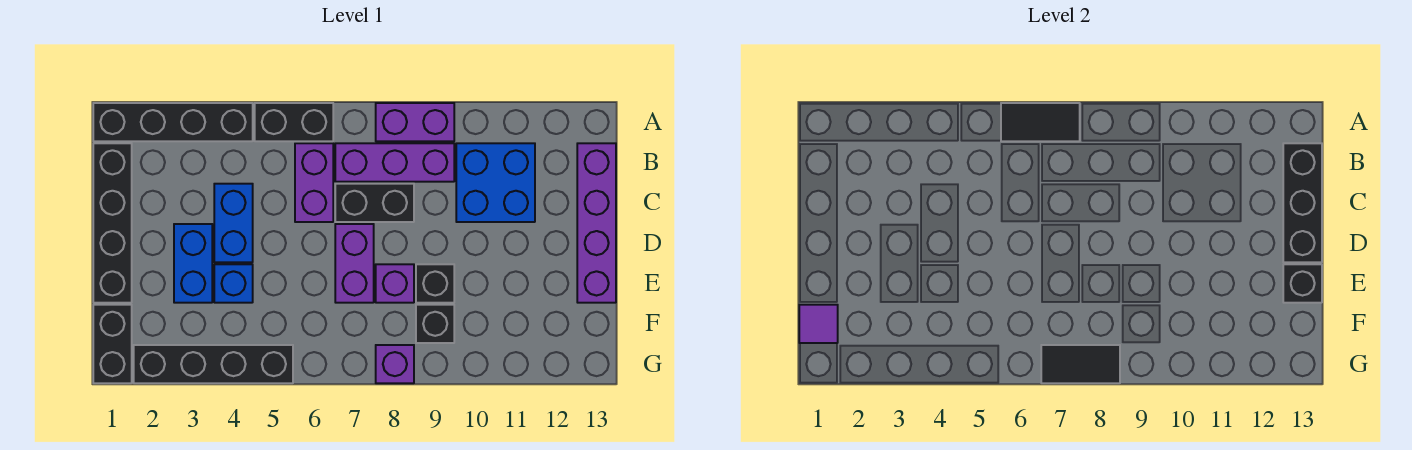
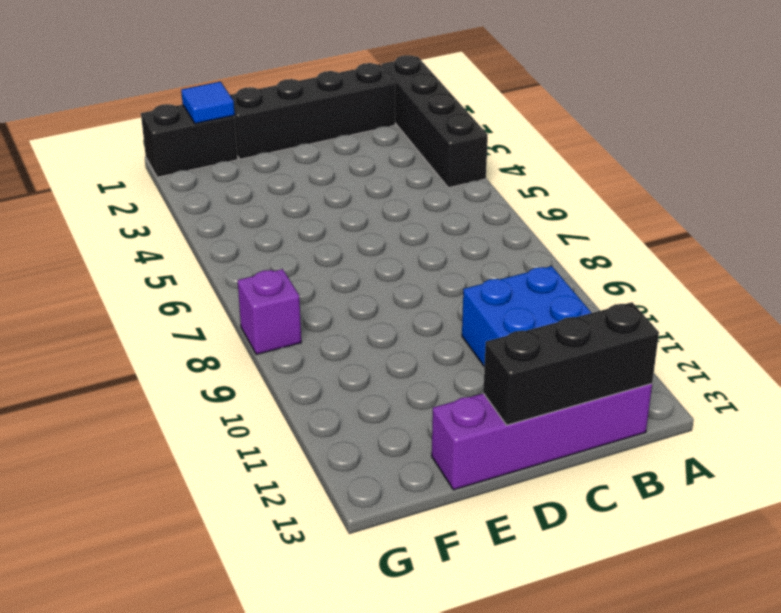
blue tile F1 level 2 -> purple tile F1 level 2
none -> black brick A5:A6 level 1
none -> purple brick A8:A9 level 1
none -> purple brick B6:C6 level 1

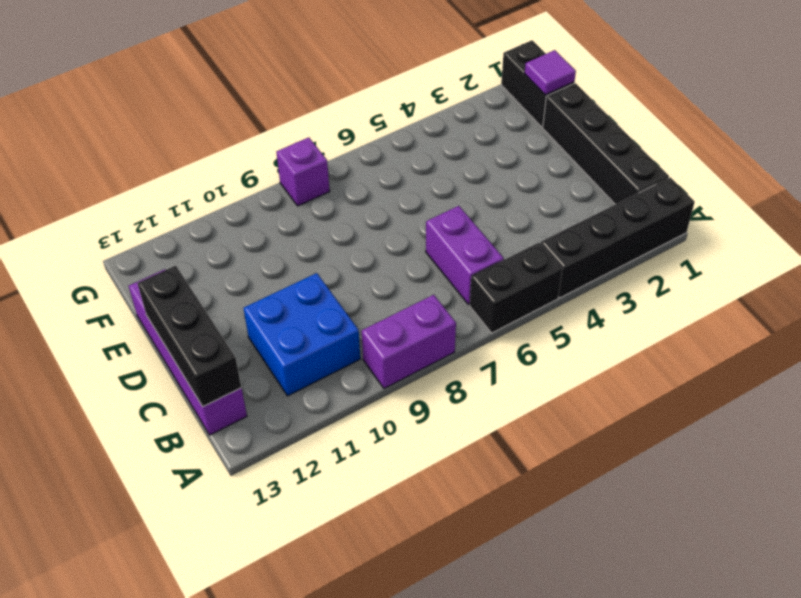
none -> purple brick B7:B9 level 1
none -> blue brick C4:D4 level 1
none -> black brick C7:C8 level 1

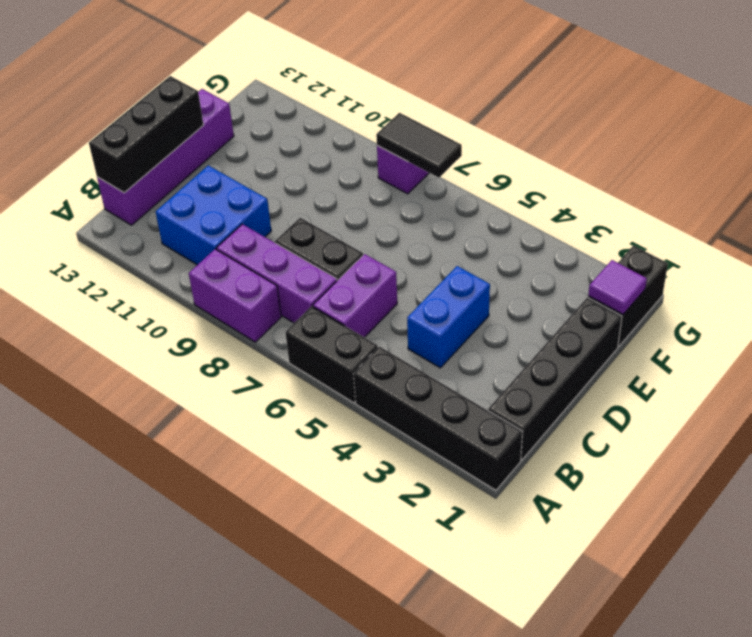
none -> blue brick D3:E3 level 1
none -> purple brick D7:E7 level 1
none -> blue brick E4 level 1

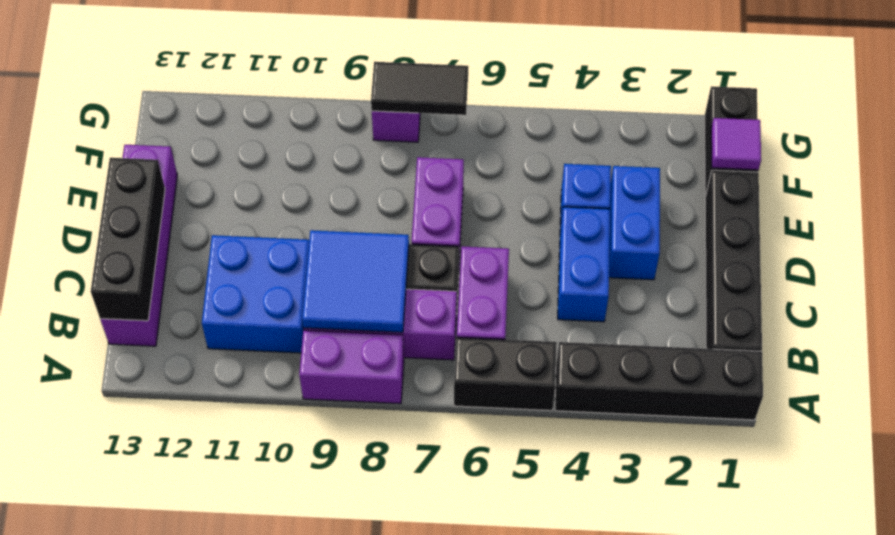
blue tile B8:C9 level 2 -> none
none -> purple brick E8 level 1
none -> black brick E9 level 1
none -> black brick F9 level 1

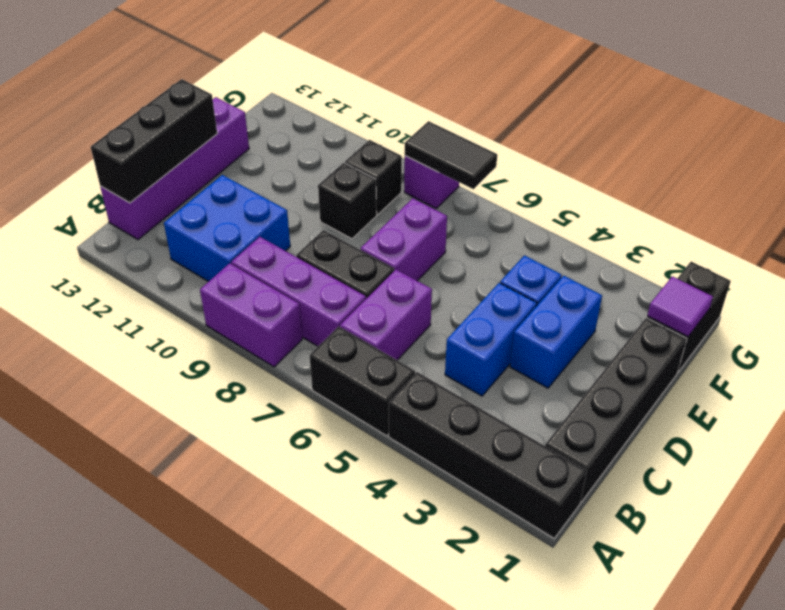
none -> purple brick E8 level 1
none -> black brick G2:G5 level 1
none -> black tile A6:A7 level 2

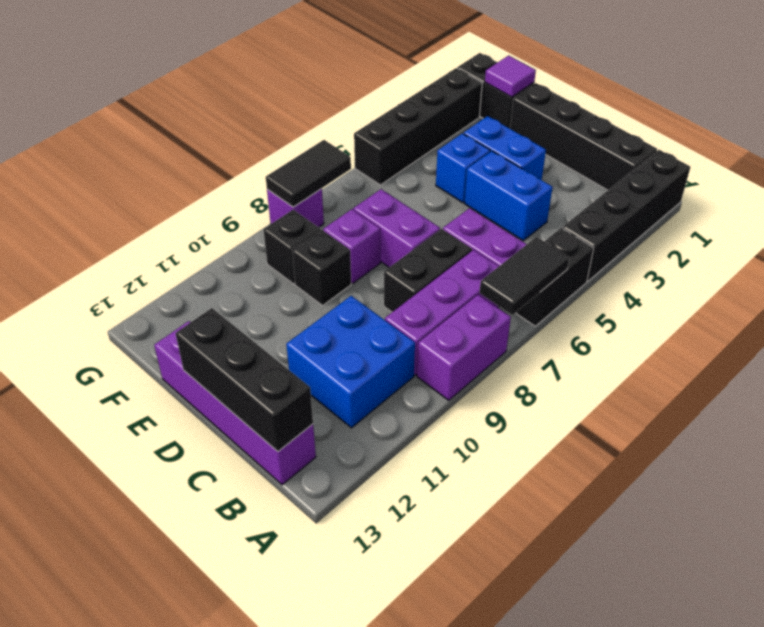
none -> black brick E13 level 2

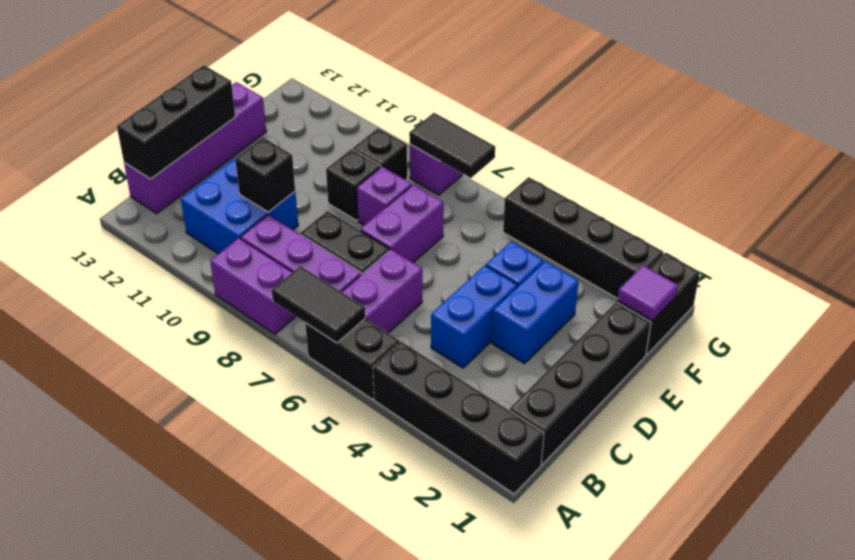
black brick C10 level 2 -> black brick E13 level 2

